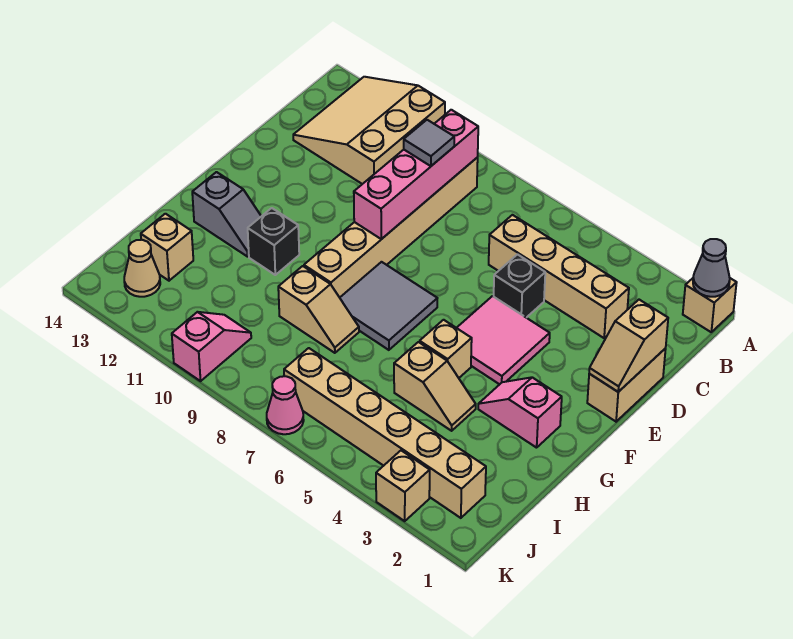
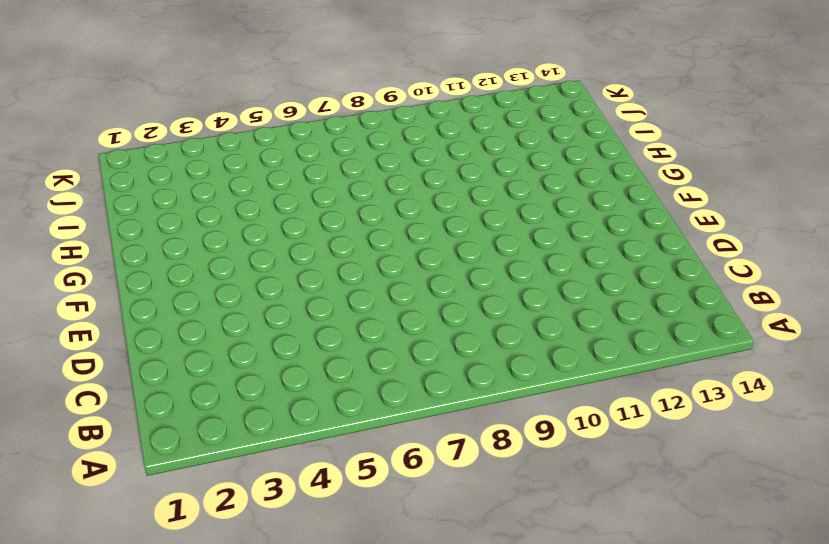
none -> tan brick A1 level 1
none -> tan slope A11:C13 level 1 top 11
none -> tan brick B9:G9 level 1

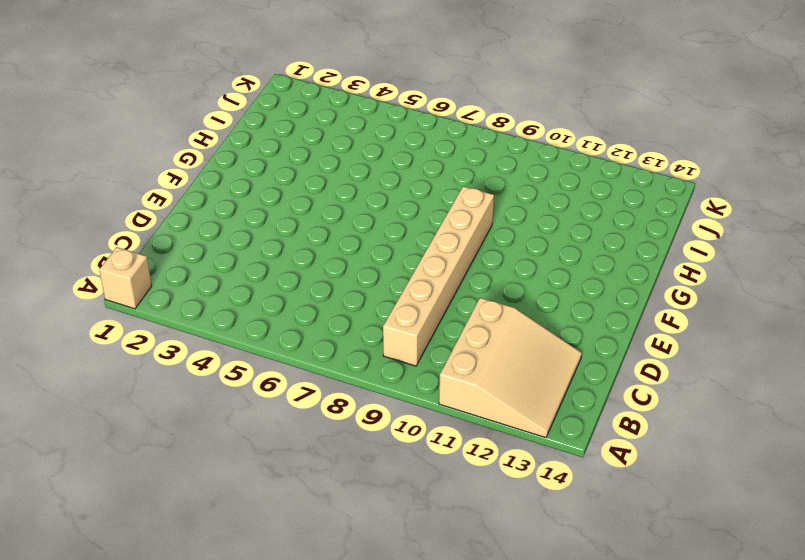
none -> tan brick C3:C6 level 1
none -> tan brick D1:E1 level 1
none -> black brick D5 level 1

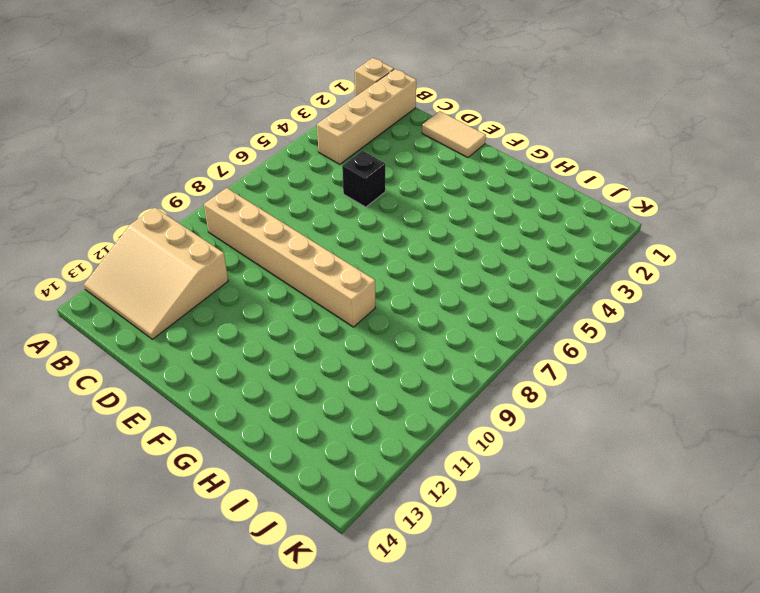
tan brick B1:B4 level 1 -> tan brick C3:C6 level 1
tan tile D1:E1 level 1 -> tan brick D1:E1 level 1
none -> pink tile E4:F5 level 1
none -> grey tile F7:G8 level 1
none -> pink slope G2:G3 level 1 top 2

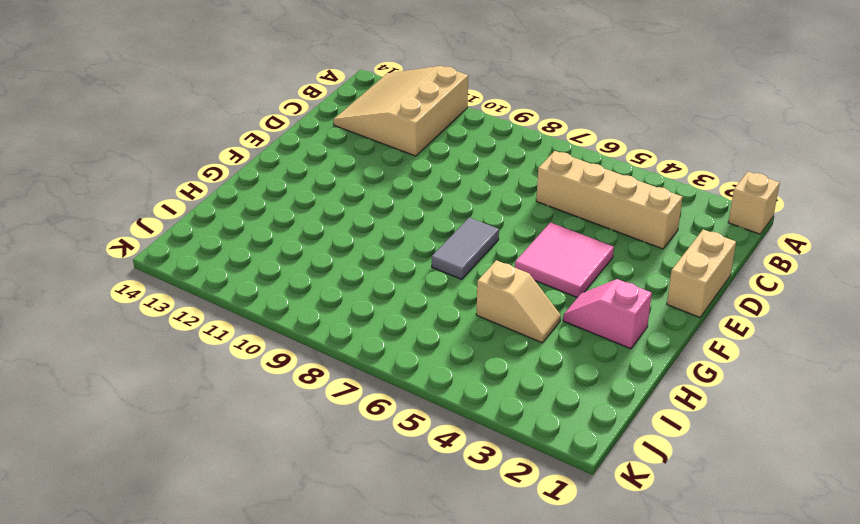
grey tile F7:G7 level 1 -> grey tile F7:G8 level 1
none -> tan brick B9:G9 level 1
none -> black brick D5 level 1
none -> tan brick G5 level 1

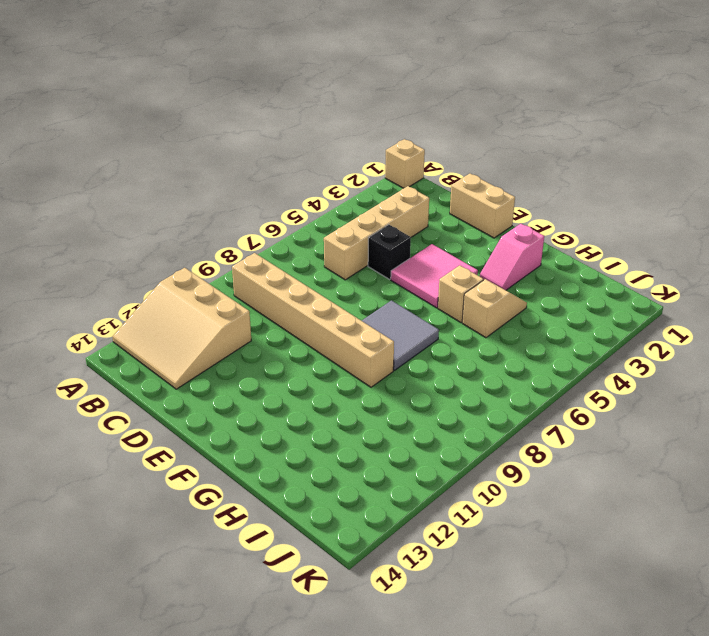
none -> black brick G11 level 1
none -> grey slope G12:G13 level 1 top 13
none -> tan slope H8:H9 level 1 top 9

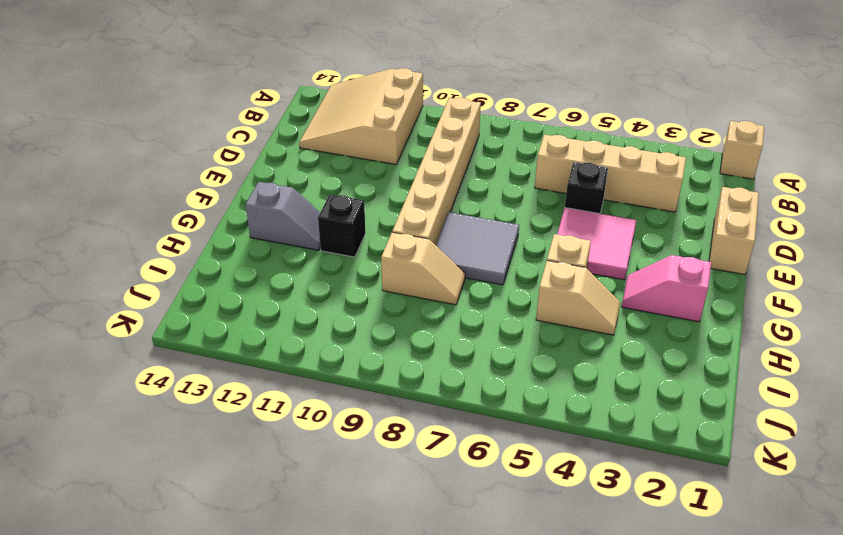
none -> tan brick I13 level 1
none -> tan brick J2:J7 level 1
none -> pink slope J10:K10 level 1 top K

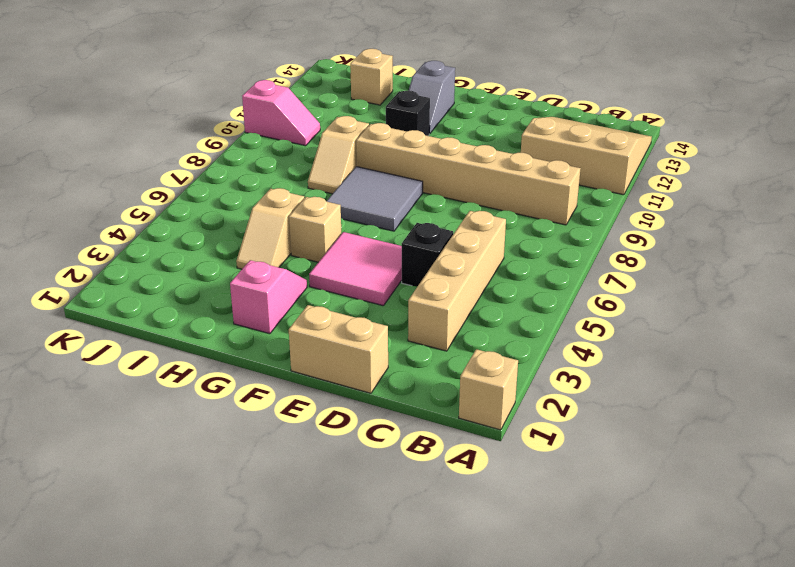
none -> tan brick J2:J7 level 1
none -> tan cone J13 level 1
none -> tan brick K3 level 1

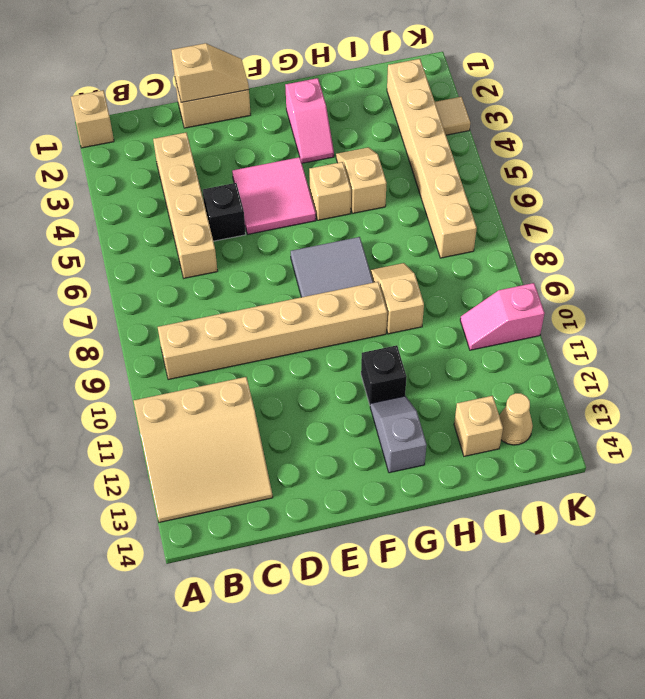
tan tile K3 level 1 -> tan brick K3 level 1
none -> pink cone K7 level 1
none -> grey cone A1 level 2
none -> pink brick B9:E9 level 2

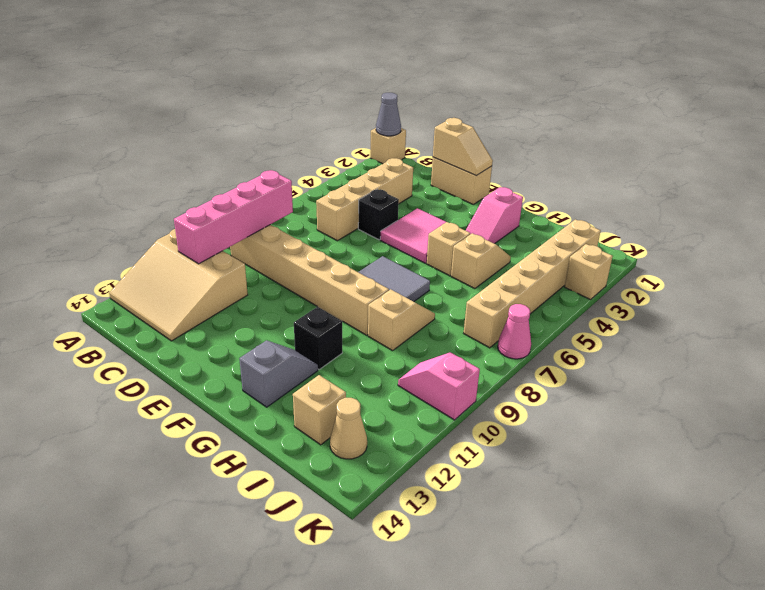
pink brick B8:B11 level 2 -> pink brick B9:E9 level 2
none -> grey tile C9 level 3

